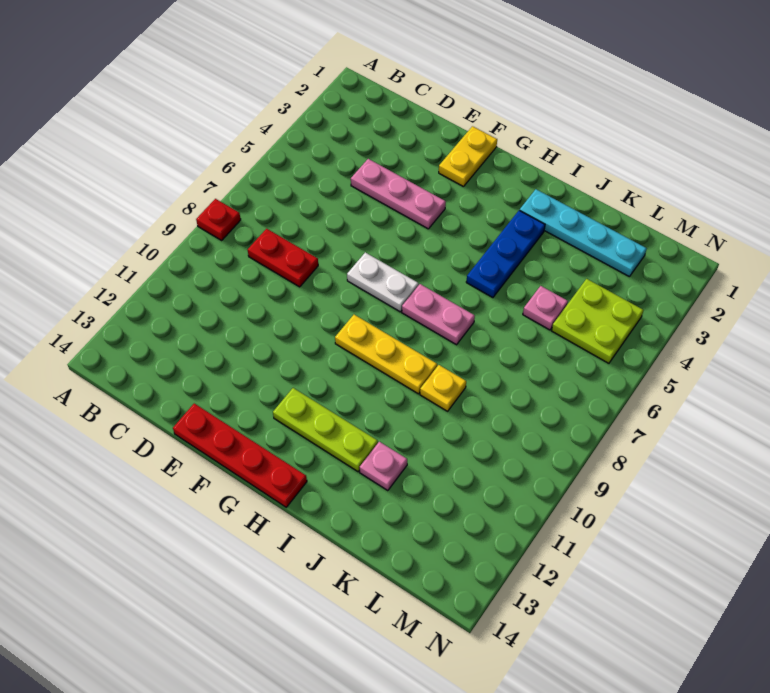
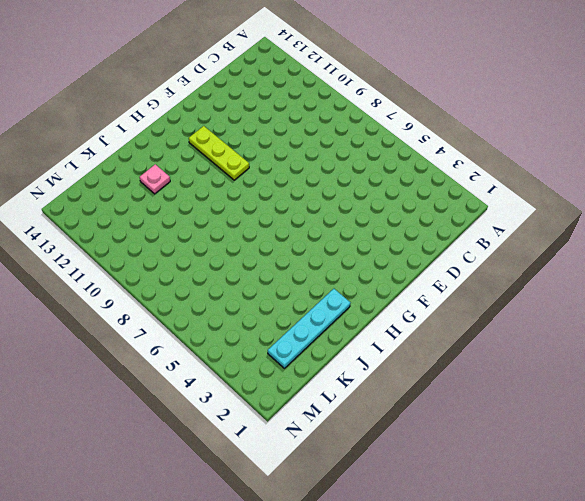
lime plate G10:G12 level 1 -> lime plate G12:I12 level 1
none -> red plate A8 level 1
none -> red plate C8:D8 level 1
none -> pink plate D4:F4 level 1

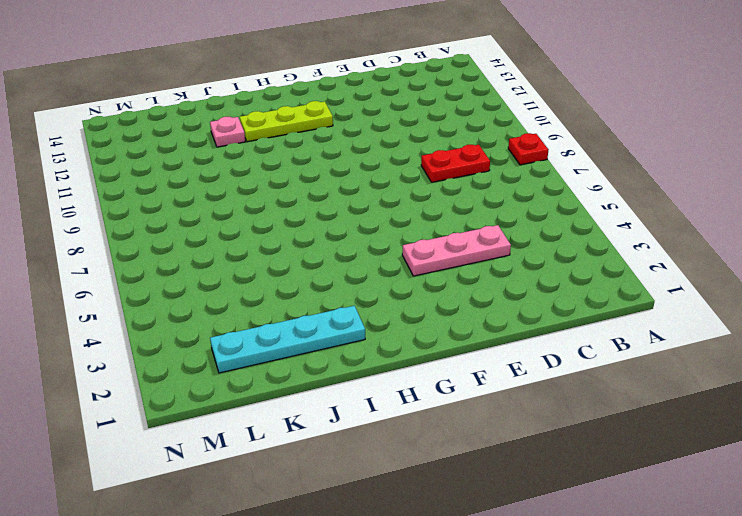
none -> red plate E14:H14 level 1
none -> yellow plate F1:F2 level 1
none -> white plate F7:G7 level 1

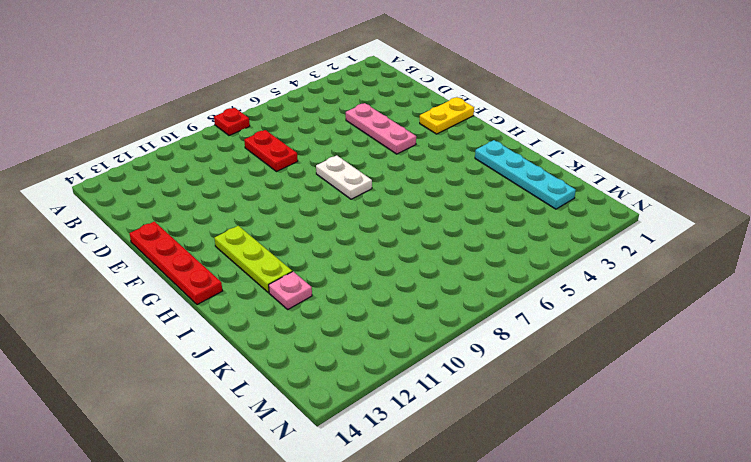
none -> yellow plate G9:I9 level 1
none -> pink plate H7:I7 level 1
none -> blue plate I3:I5 level 1

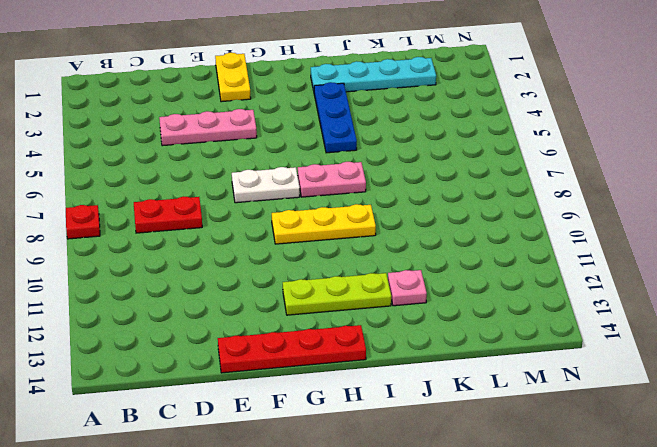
none -> yellow plate J9 level 1
none -> pink plate K5 level 1
none -> lime plate L4:M5 level 1

